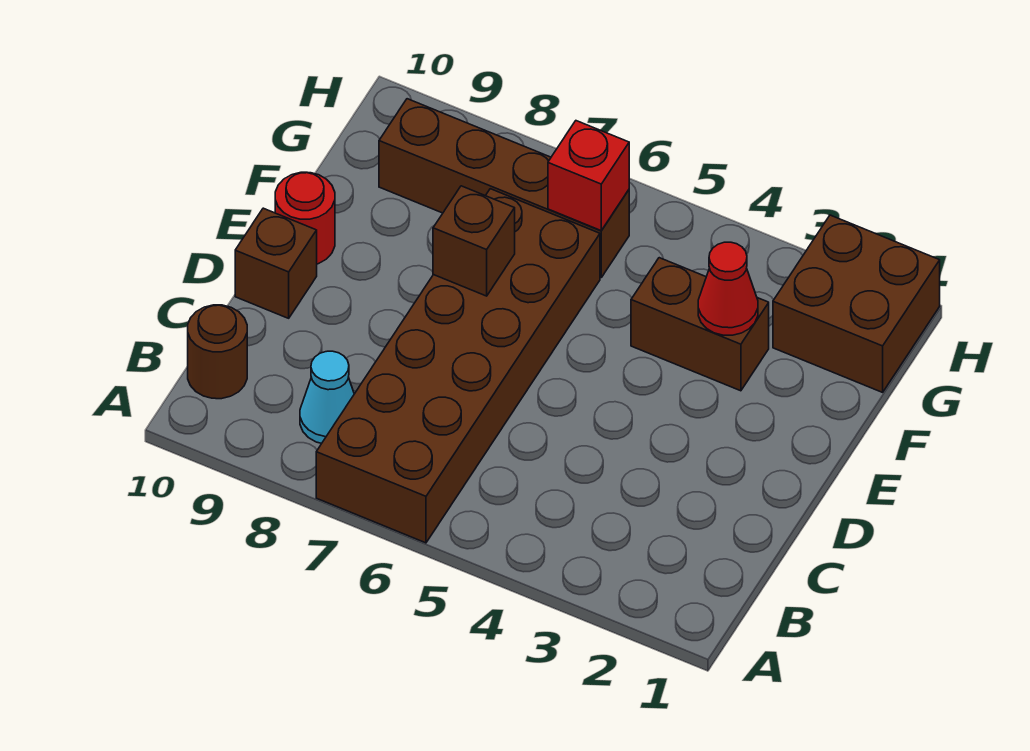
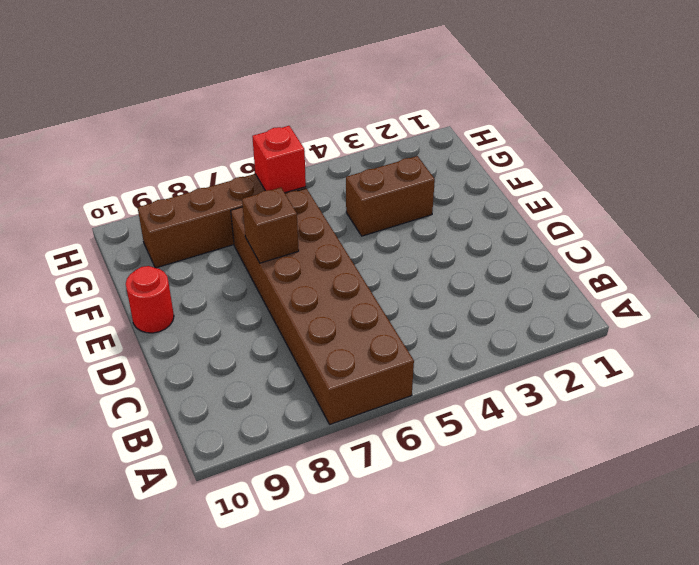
none -> cyan cone B8 level 1
none -> brown round brick B10 level 1

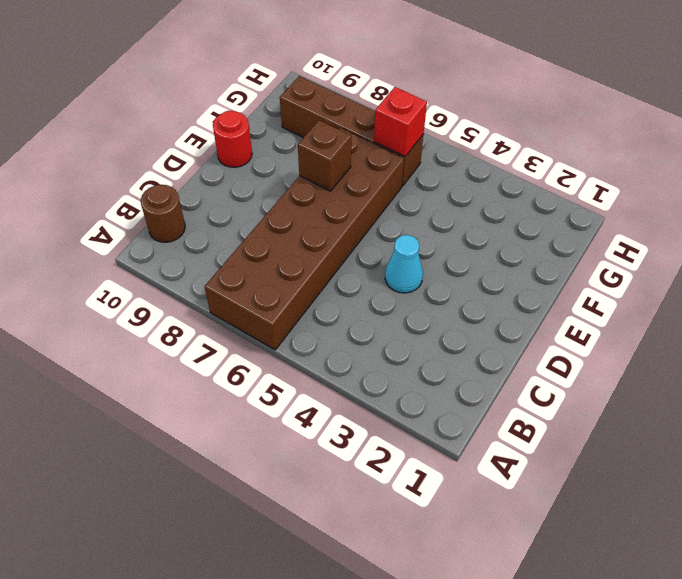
cyan cone D4 level 1 -> cyan cone B8 level 1
none -> brown brick D10 level 1
none -> brown brick F3:F4 level 1

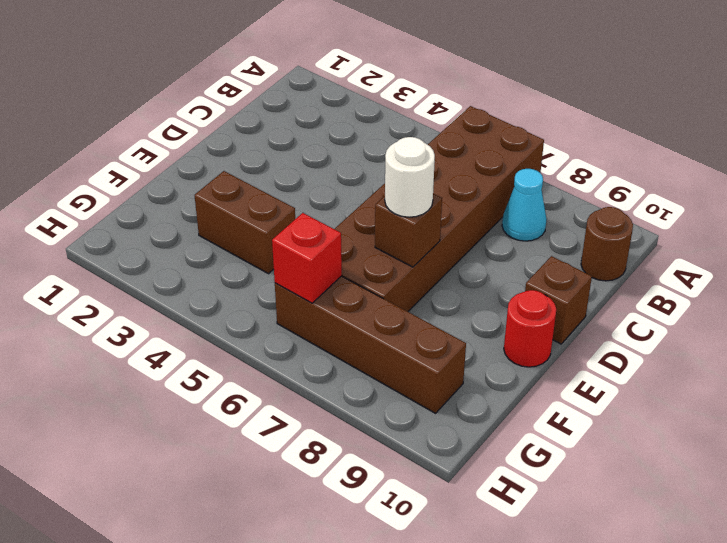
white round brick E7 level 3 -> none
none -> brown brick G1:H2 level 1
none -> red cone F3 level 2

